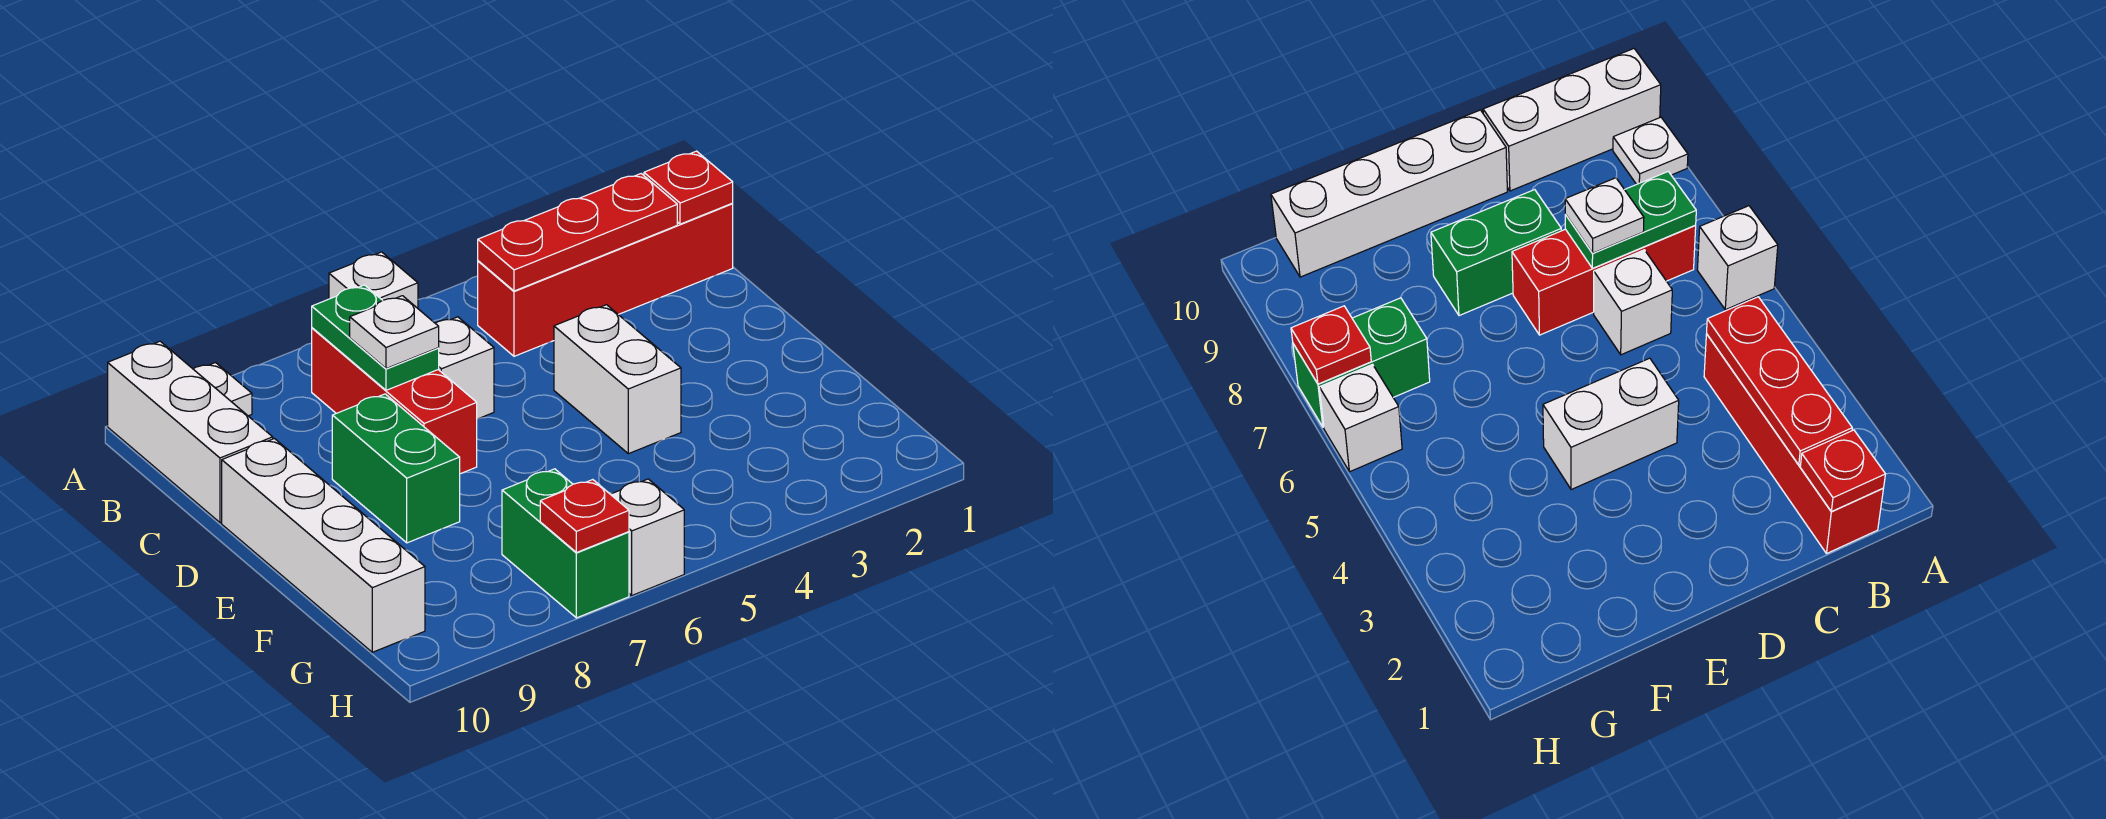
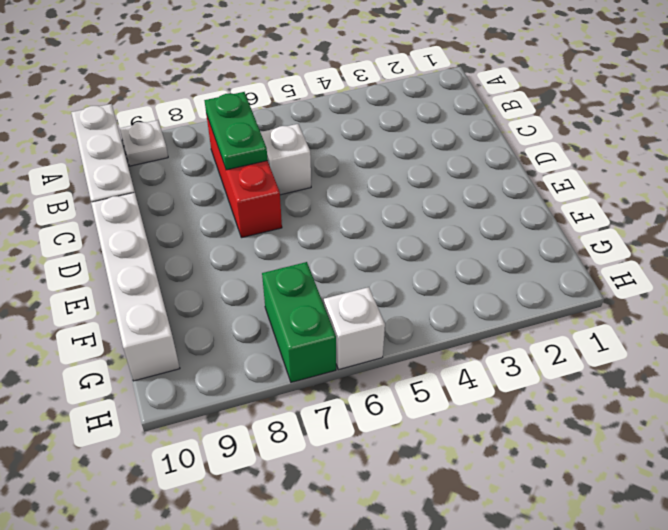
none -> white brick A6 level 1
none -> red brick B1:B4 level 1
none -> white brick D4:E4 level 1

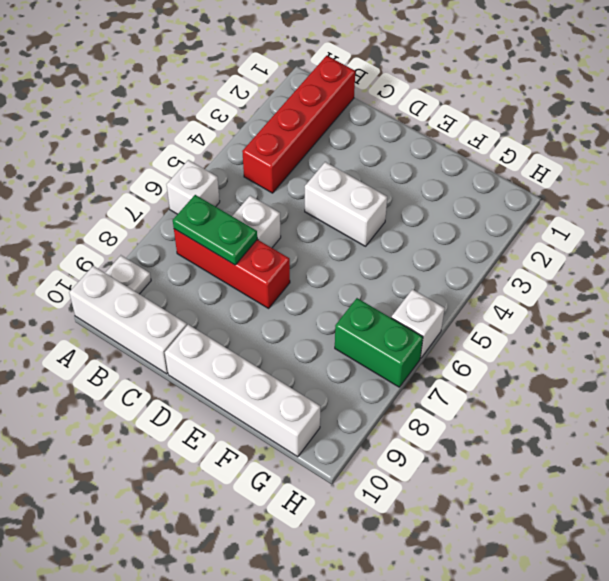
none -> green brick D8:E8 level 1
none -> red plate B1 level 2
none -> red plate B2:B4 level 2

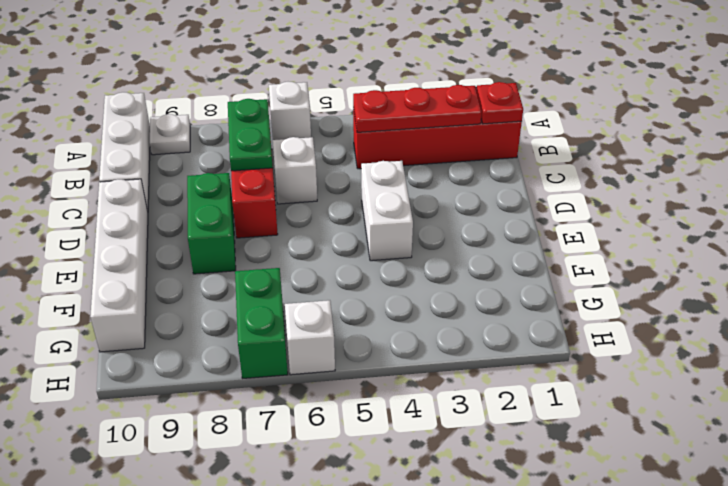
none -> red plate H7 level 2
none -> white plate C7 level 3

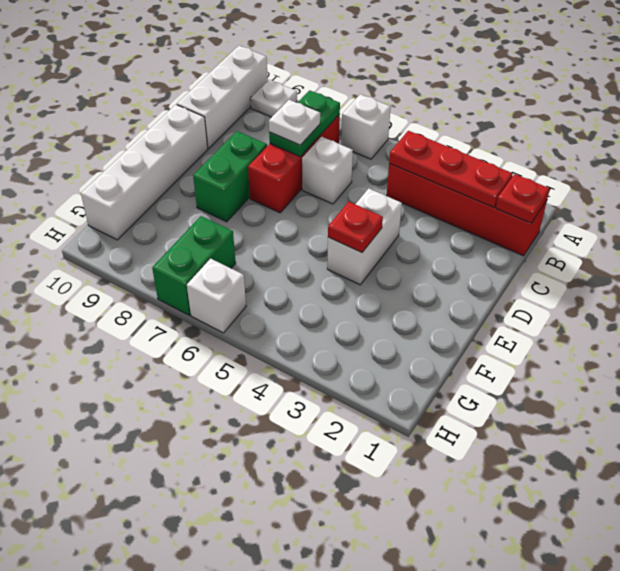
red plate E4 level 2 -> red plate H7 level 2

